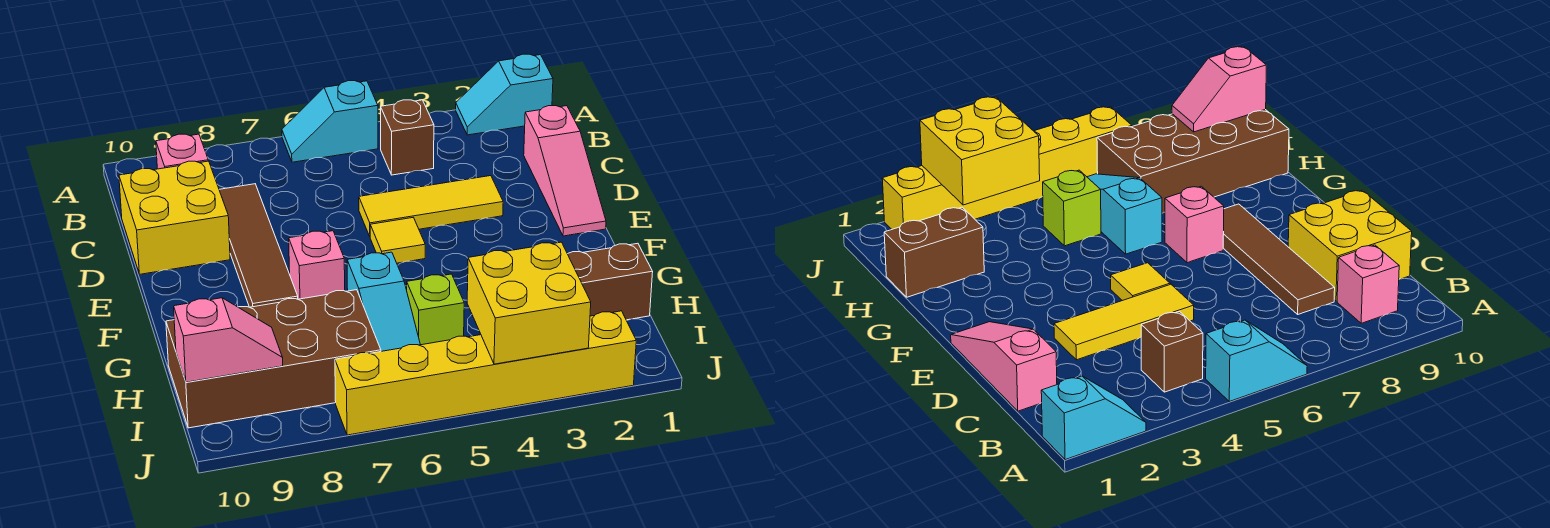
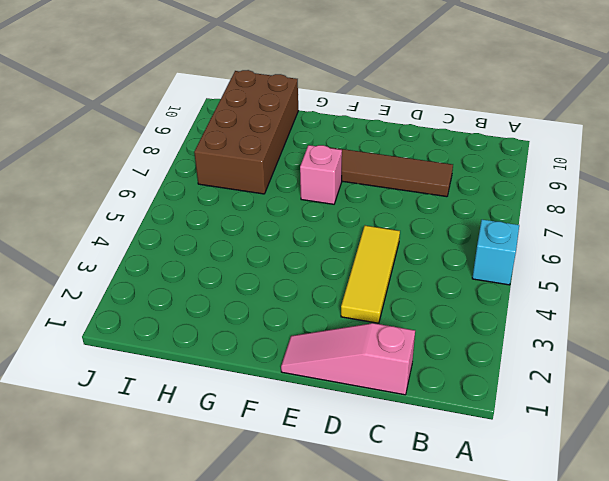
none -> cyan slope A1:A2 level 1 top 1
none -> brown brick B4 level 1
none -> pink brick B9 level 1

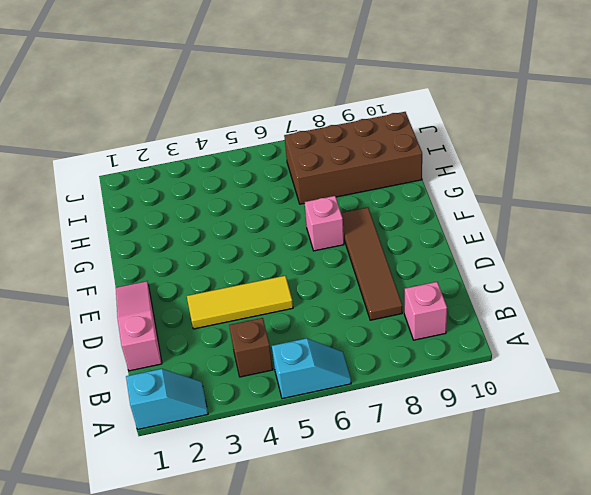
none -> yellow brick C9:D10 level 1
none -> yellow tile E5 level 1
none -> cyan slope G6:I6 level 1 top G

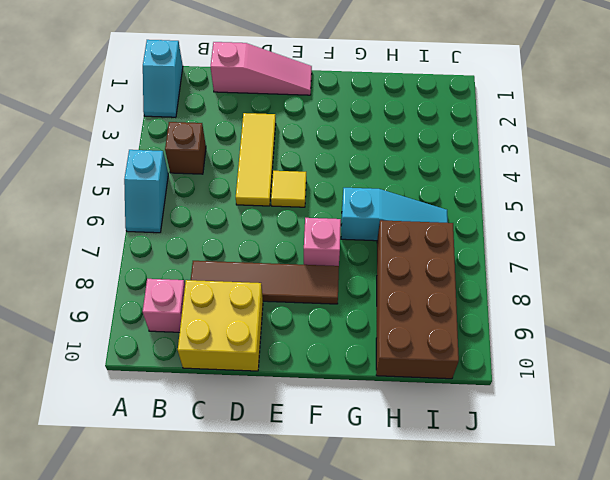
none -> brown brick H1:H2 level 1
none -> lime brick H5 level 1
none -> yellow brick J2:J7 level 1

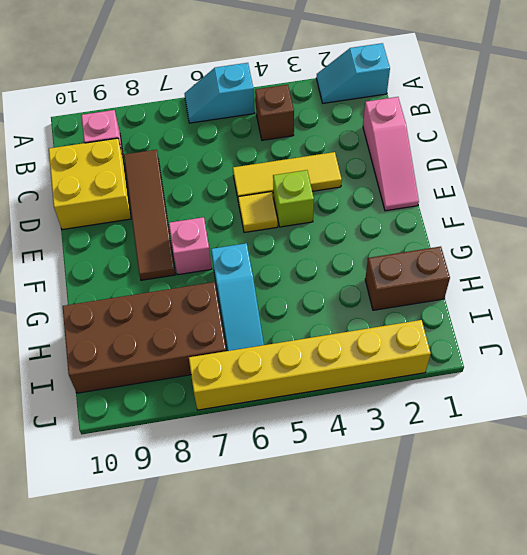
lime brick E4 level 1 -> lime brick H5 level 1
none -> yellow brick I3:J4 level 2
none -> pink slope I9:I10 level 2 top 10

